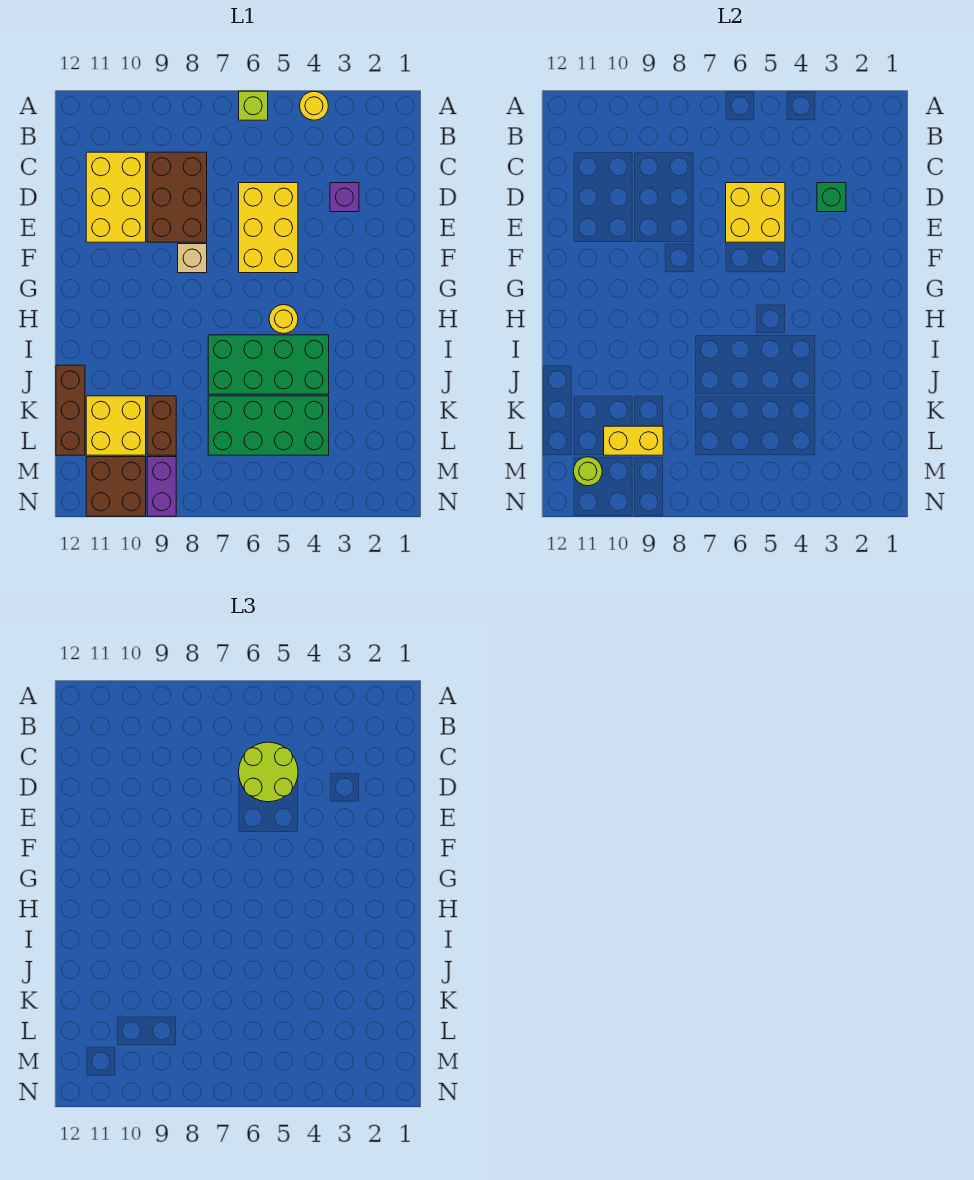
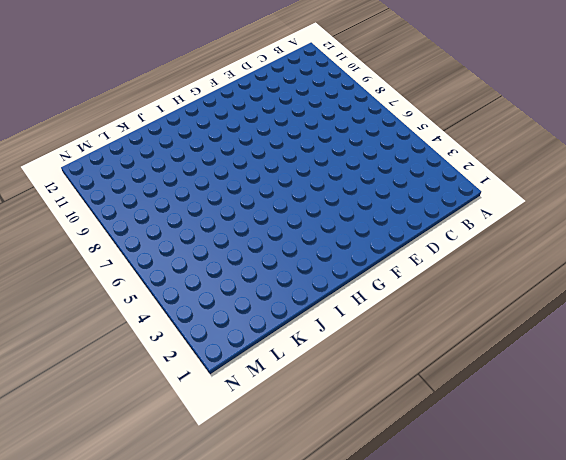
none -> yellow round brick A4 level 1
none -> lime brick A6 level 1
none -> brown brick C8:E9 level 1

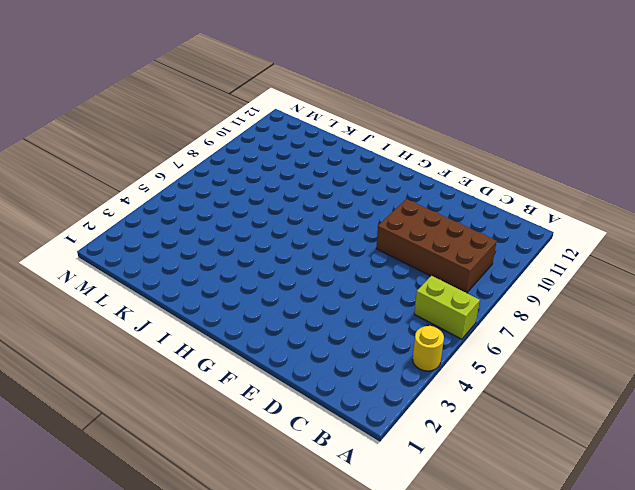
lime brick A6:B6 level 1 -> lime brick A6 level 1
brown brick B8:E9 level 1 -> brown brick C8:E9 level 1
none -> yellow brick C10:E11 level 1
none -> purple brick D3 level 1
none -> yellow brick D5:F6 level 1

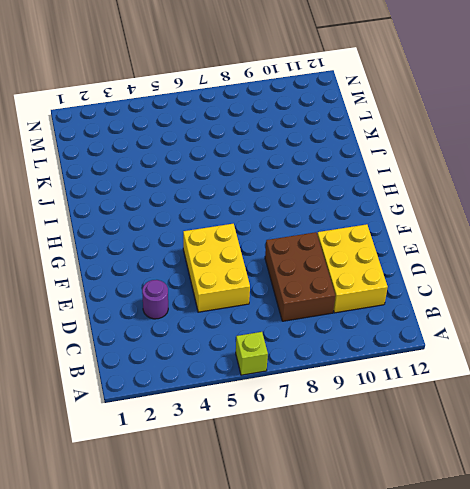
purple round brick D3 level 1 -> purple brick D3 level 1
none -> yellow round brick A4 level 1
none -> tan brick F8 level 1
none -> yellow round brick H5 level 1

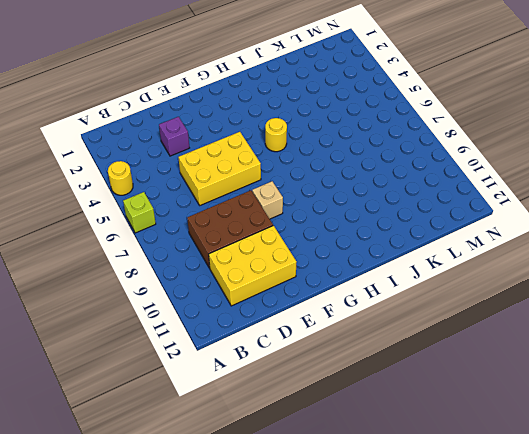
none -> green brick I4:J7 level 1
none -> brown brick J12:L12 level 1
none -> green brick K4:L7 level 1

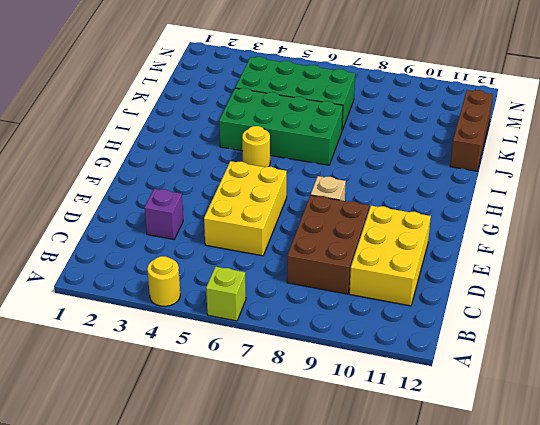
none -> brown brick K9:L9 level 1
none -> yellow brick K10:L11 level 1
none -> purple brick M9:N9 level 1

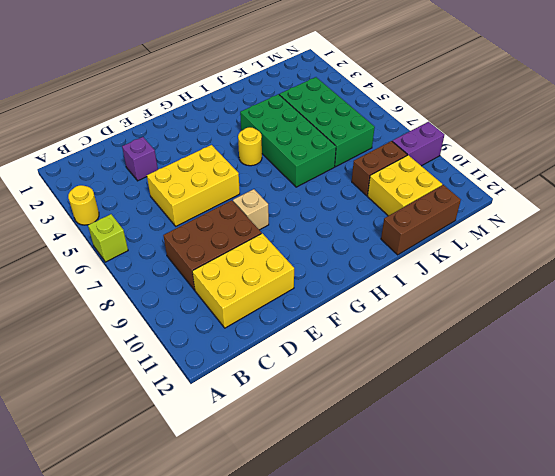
none -> brown brick M10:N11 level 1
none -> green brick D3 level 2
none -> yellow brick D5:E6 level 2

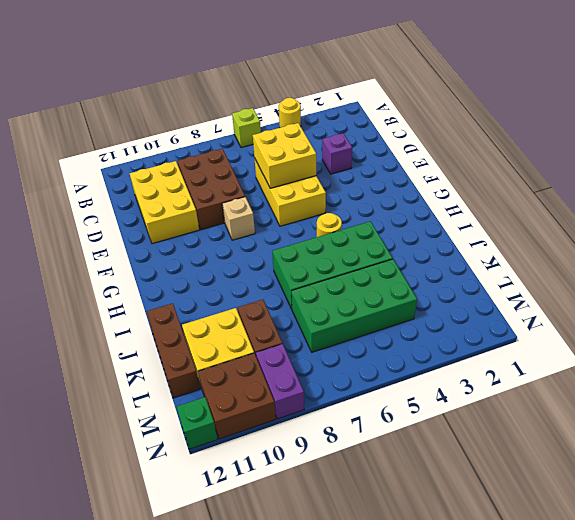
green brick N12 level 1 -> green brick D3 level 2
none -> yellow brick L9:L10 level 2
none -> lime round brick M11 level 2
none -> lime round brick C5:D6 level 3

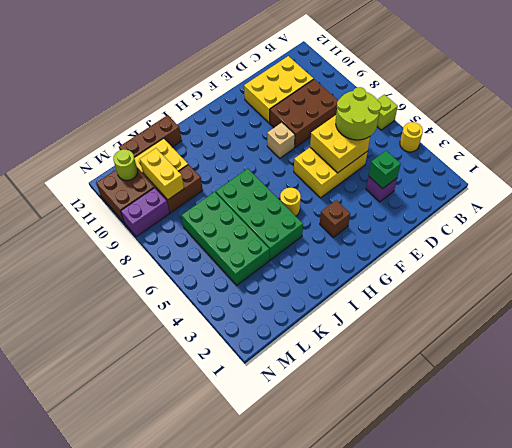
brown brick G3 level 1 -> none

